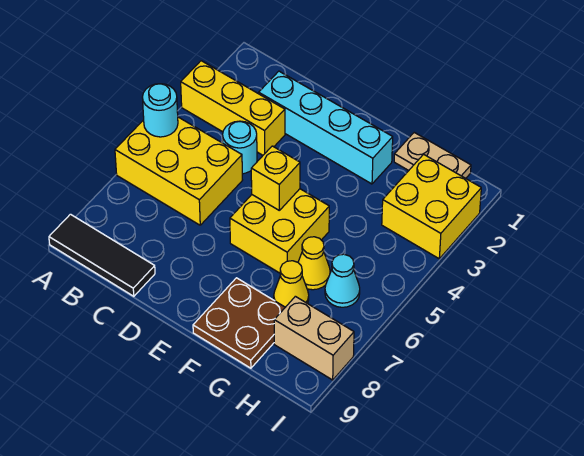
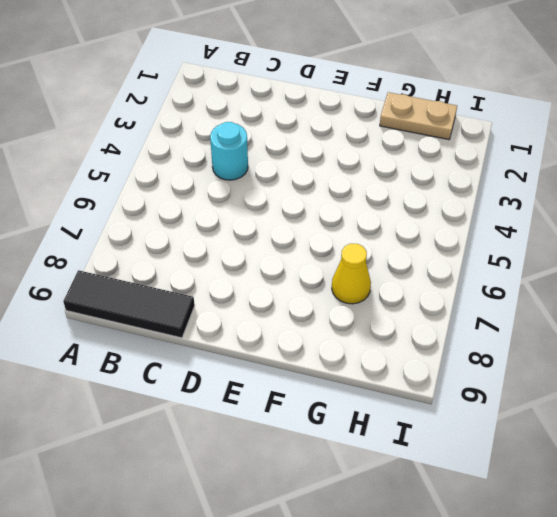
none -> yellow brick A3:C3 level 1
none -> yellow brick A5:C6 level 1
none -> cyan brick C2:F2 level 1

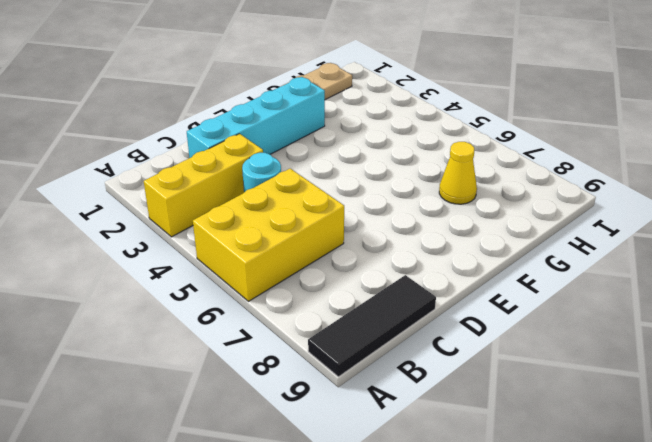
none -> yellow brick E5:F6 level 1
none -> brown plate F8:G9 level 1
none -> yellow cone G6 level 1

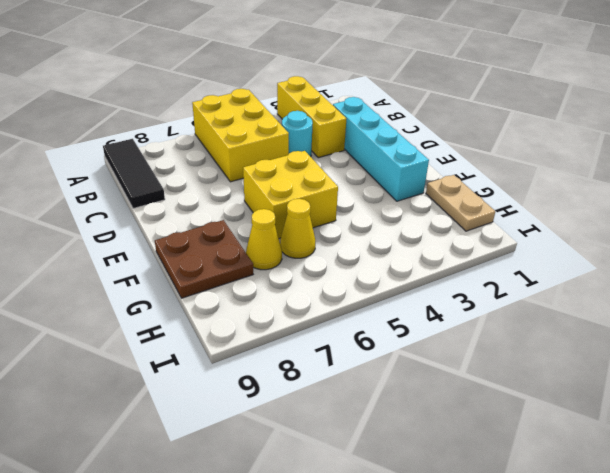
none -> yellow brick H2:I3 level 1
none -> cyan cone H6 level 1
none -> tan brick H8:I8 level 1

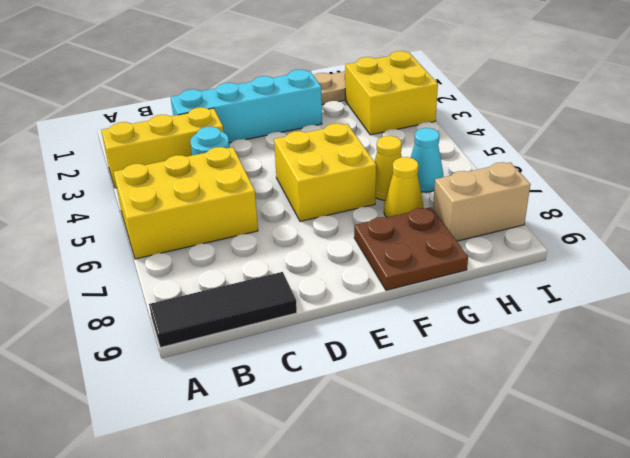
none -> cyan round brick A5 level 2
none -> yellow brick E5 level 2

